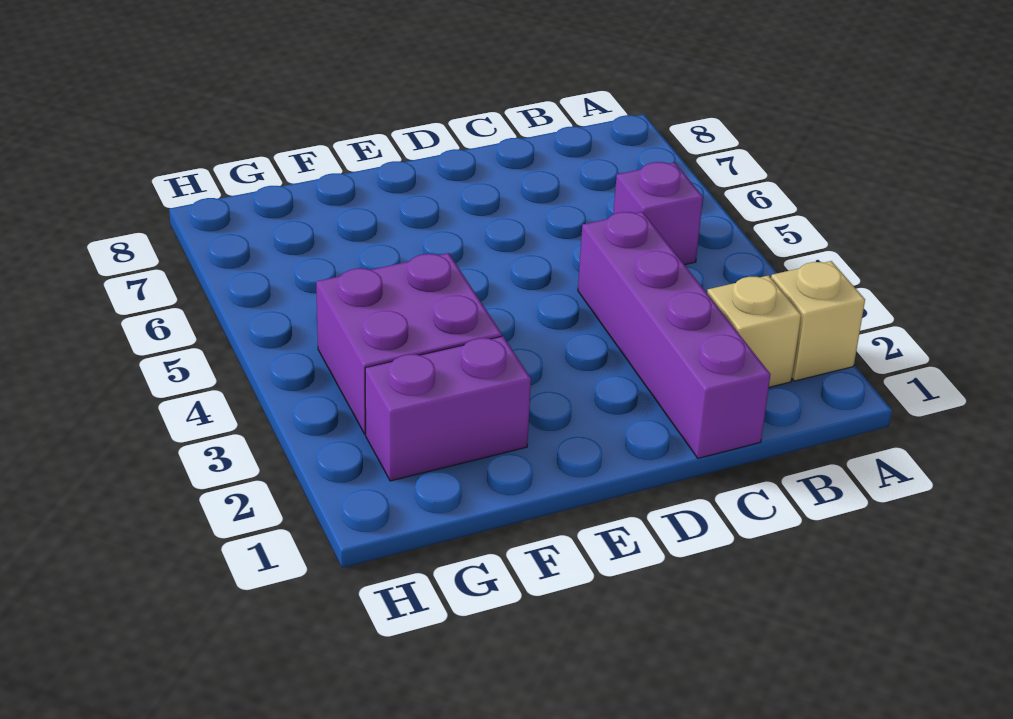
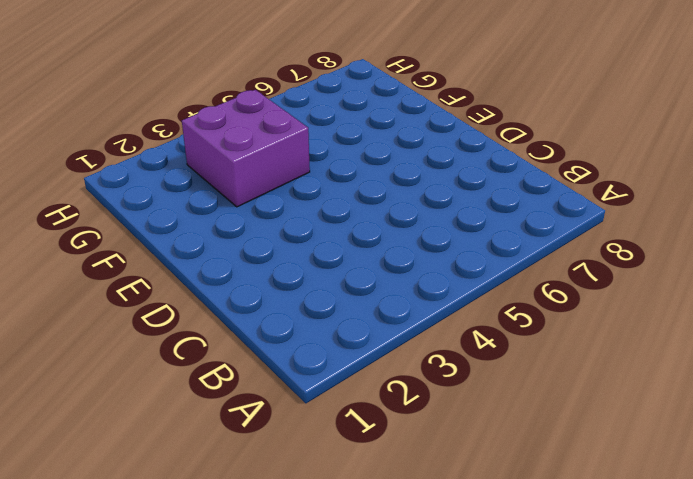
none -> tan brick A2 level 1
none -> tan brick B2 level 1

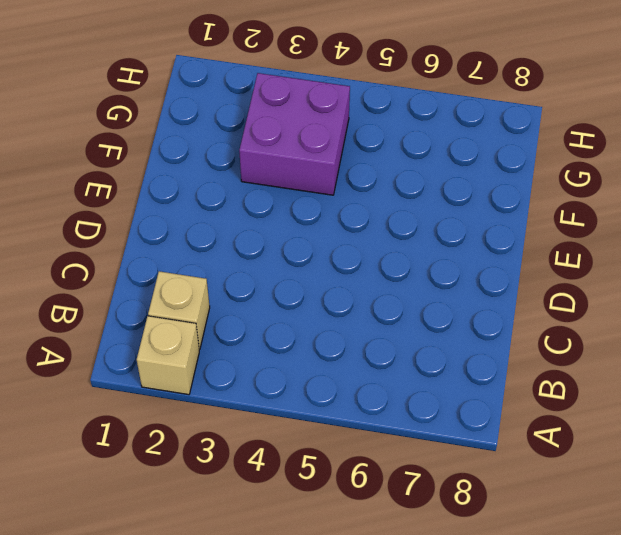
none -> purple brick B5 level 1
none -> purple brick C1:C4 level 1

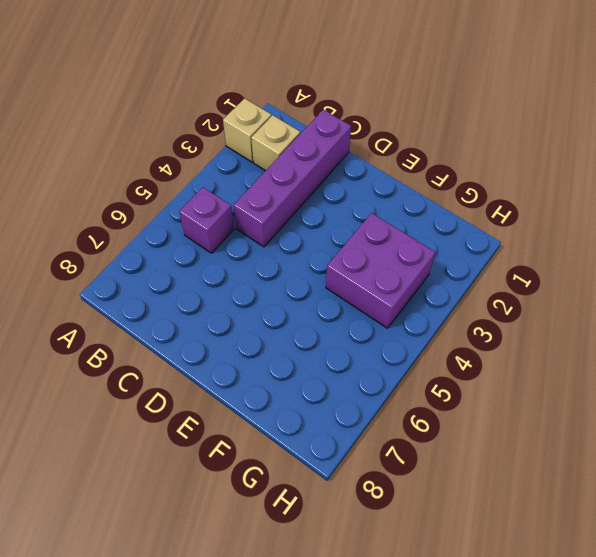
none -> purple brick F2:G2 level 1

